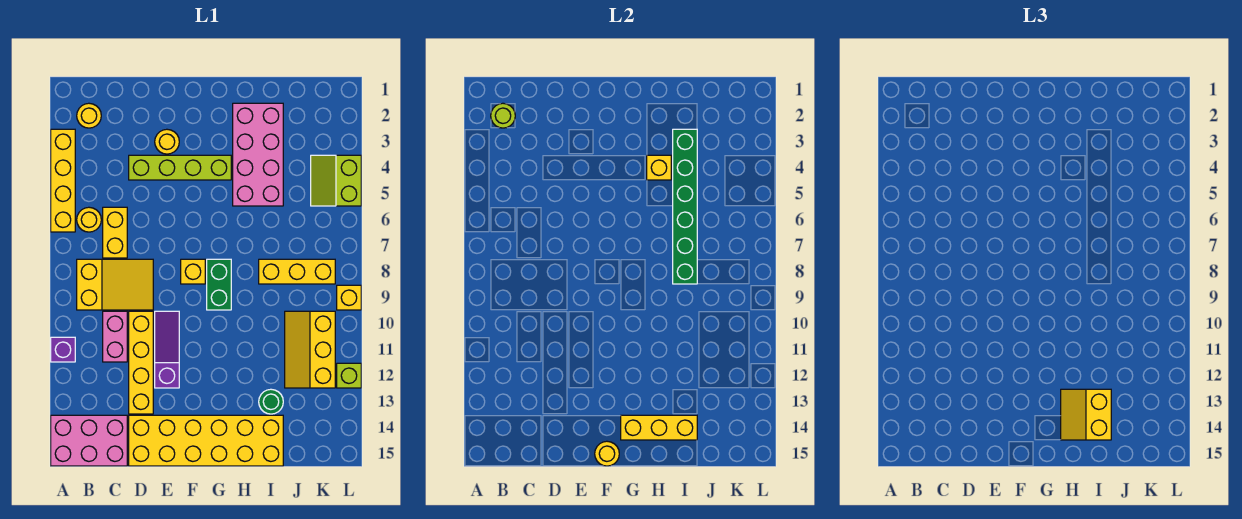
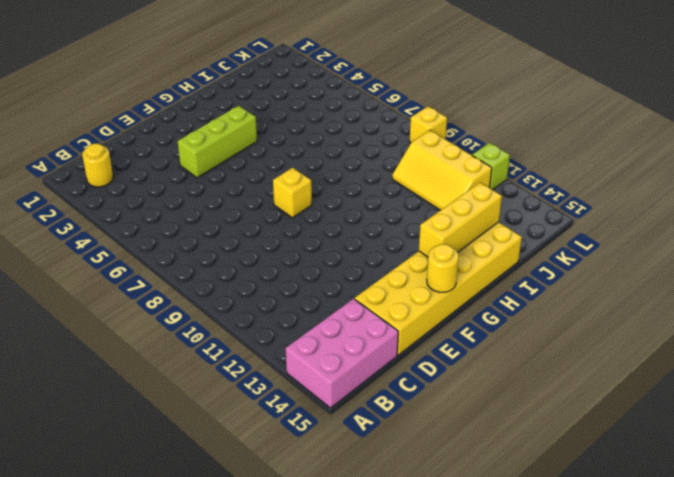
lime brick E4:G4 level 1 -> lime brick D4:G4 level 1
none -> yellow brick A3:A6 level 1
none -> purple brick A11 level 1
none -> yellow round brick B6 level 1

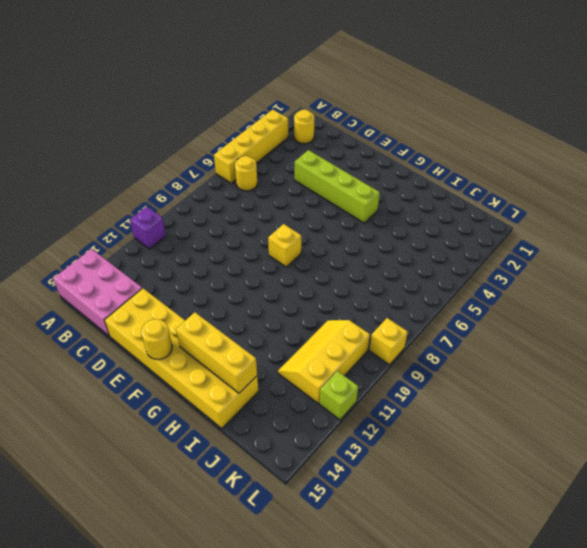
none -> yellow slope B8:D9 level 1 top B
none -> yellow brick C6:C7 level 1
none -> pink brick C10:C11 level 1

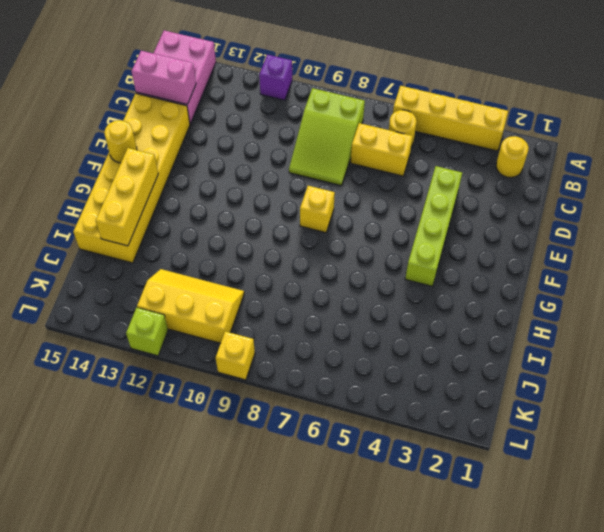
lime slope B8:D9 level 1 top B -> yellow slope B8:D9 level 1 top B
pink brick C14:C15 level 2 -> pink brick C10:C11 level 1
none -> yellow brick D10:D13 level 1
none -> yellow round brick E3 level 1
none -> purple slope E10:E12 level 1 top 12

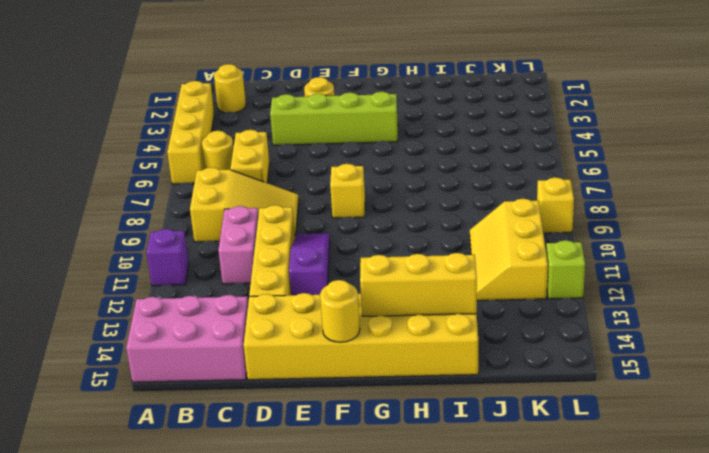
none -> green brick G8:G9 level 1
none -> pink brick H2:I5 level 1
none -> yellow brick I8:K8 level 1

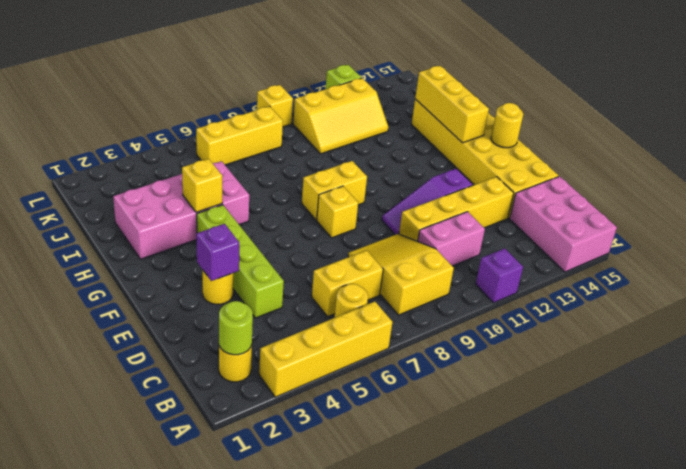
purple brick E3 level 2 -> none
yellow brick G8:G9 level 1 -> green brick G8:G9 level 1
yellow brick K6:K8 level 1 -> yellow brick I8:K8 level 1
none -> green round brick I13 level 1
none -> lime slope K4:L5 level 1 top L
none -> green brick I3:I8 level 2

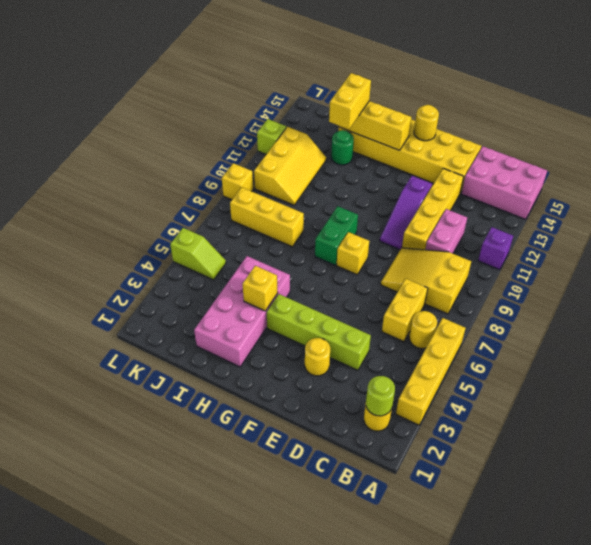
yellow brick I13:I14 level 3 -> yellow slope H13:I14 level 3 top I
lime slope K5:L5 level 1 top L -> lime slope K4:L5 level 1 top L
none -> green brick I3:I8 level 2

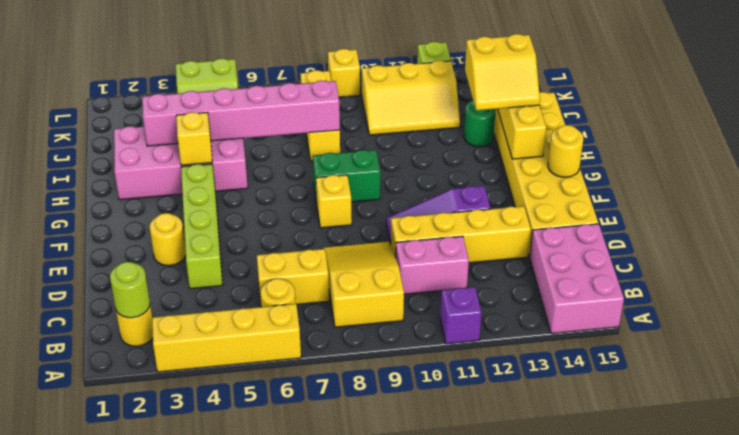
pink brick I3:I8 level 2 -> green brick I3:I8 level 2

